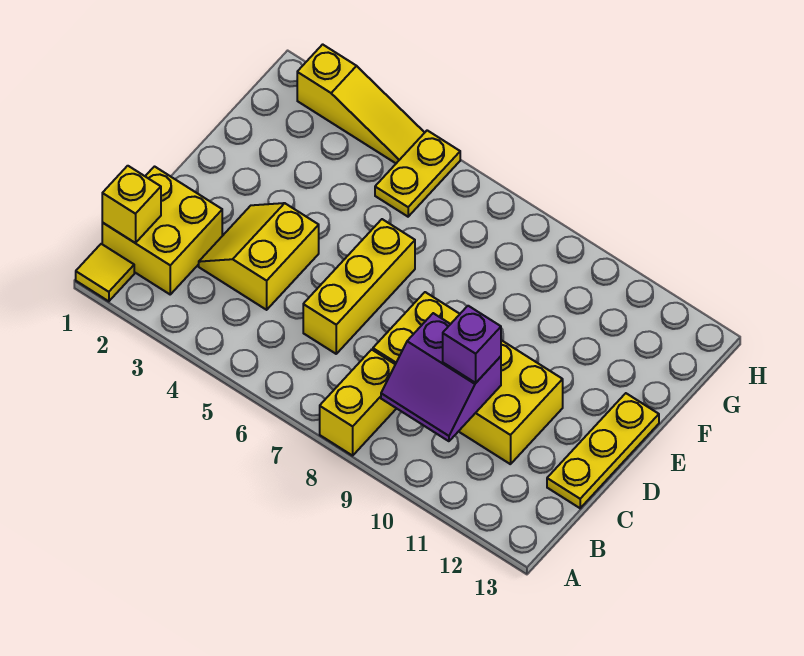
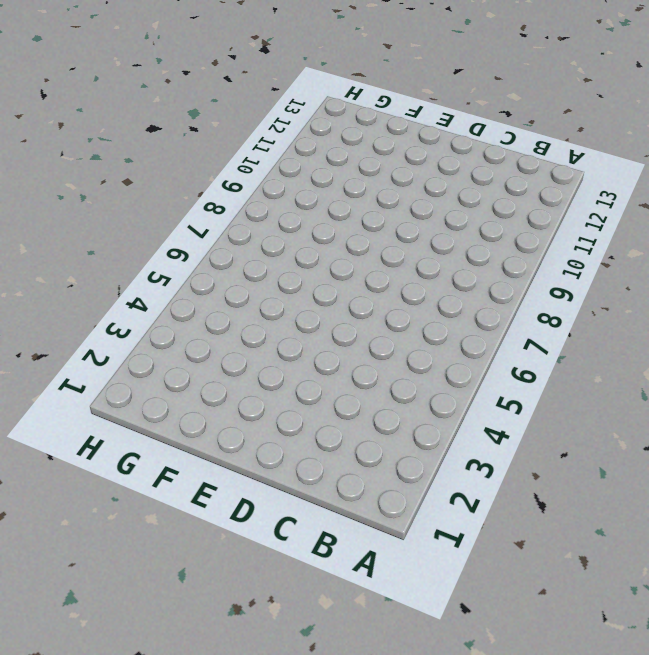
none -> yellow tile A1 level 1
none -> yellow brick A8:B8 level 1
none -> yellow brick B1:C2 level 1

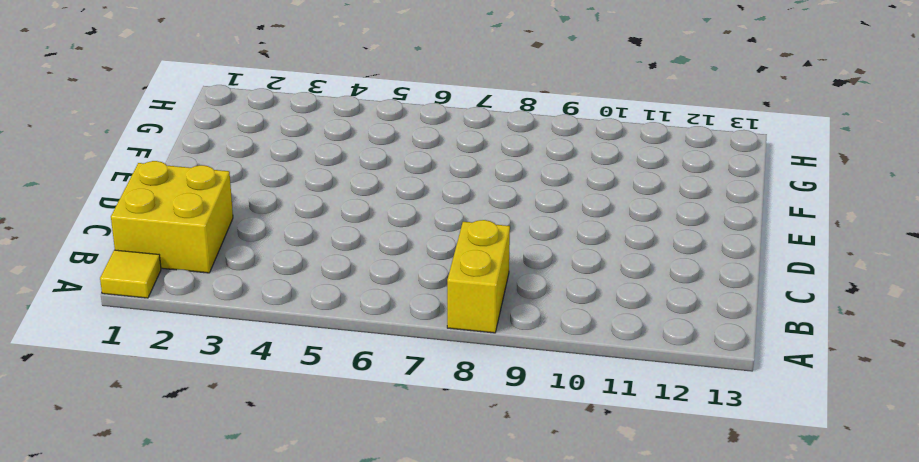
none -> yellow slope C3:D4 level 1 top 4
none -> yellow brick C6:E6 level 1
none -> yellow brick C8:D11 level 1

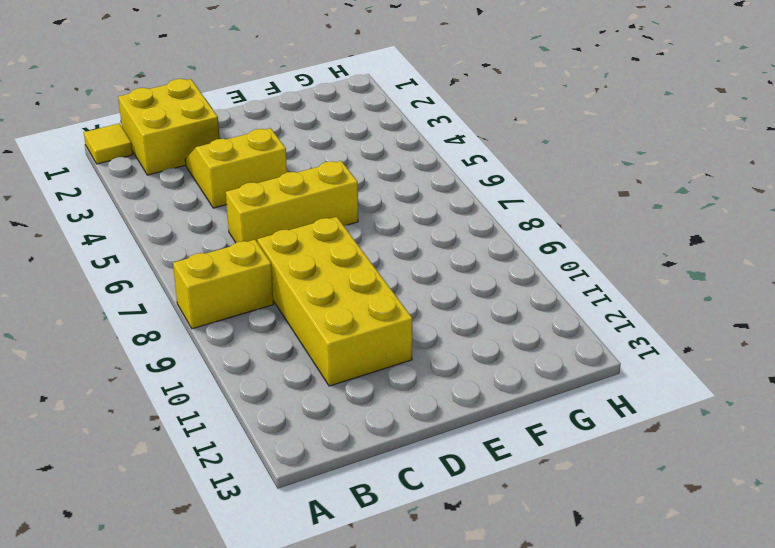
none -> yellow plate C13:E13 level 1
none -> yellow plate G5:H5 level 1
none -> yellow slope H2:H4 level 1 top 2

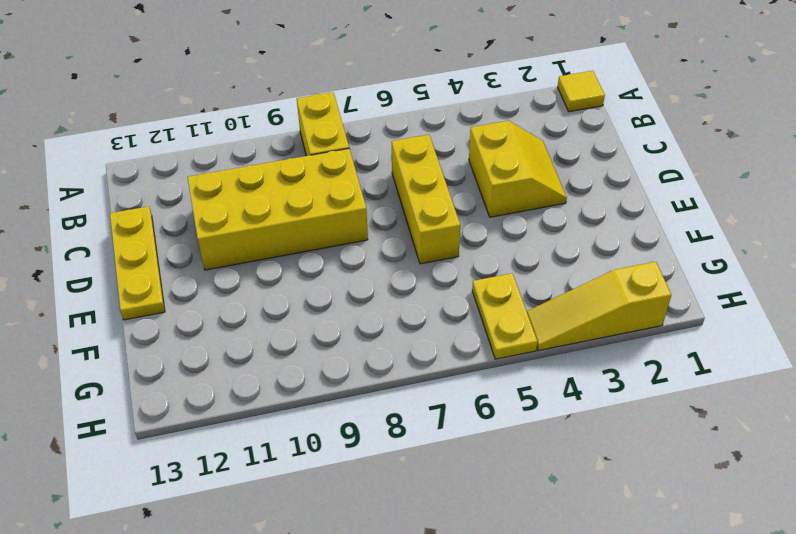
none -> yellow brick B1:C2 level 1
none -> yellow brick B1 level 2
none -> purple slope B9:C10 level 2 top C

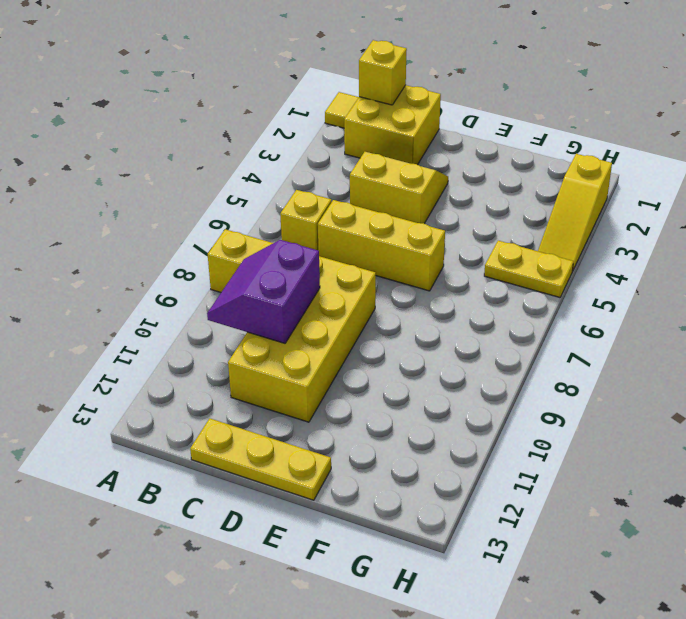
yellow brick B6 level 1 -> none
none -> purple brick C10 level 3

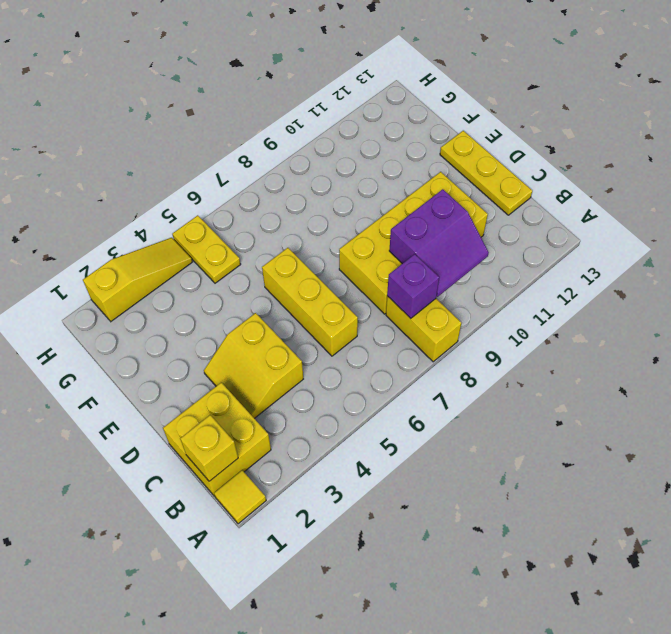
purple brick B8 level 2 -> purple brick C10 level 3

